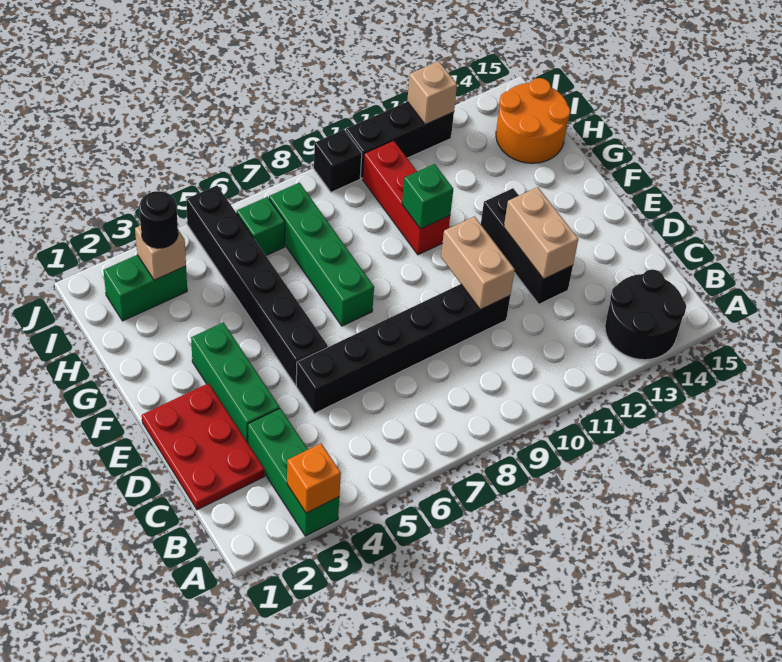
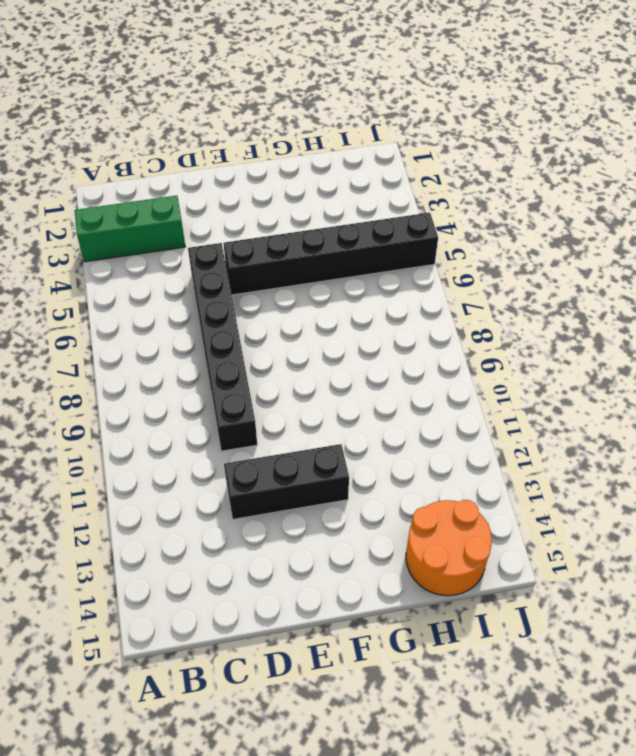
none -> black round brick A13:B14 level 1
none -> red plate C1:E2 level 1
none -> green brick D3:F3 level 1

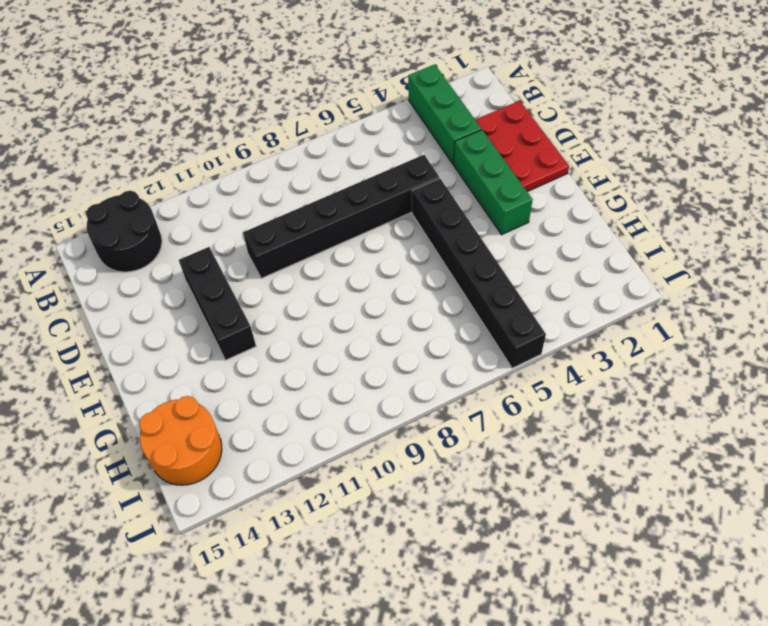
none -> green brick F7:I7 level 1
none -> red brick G10:I10 level 1
none -> green brick I2:I3 level 1

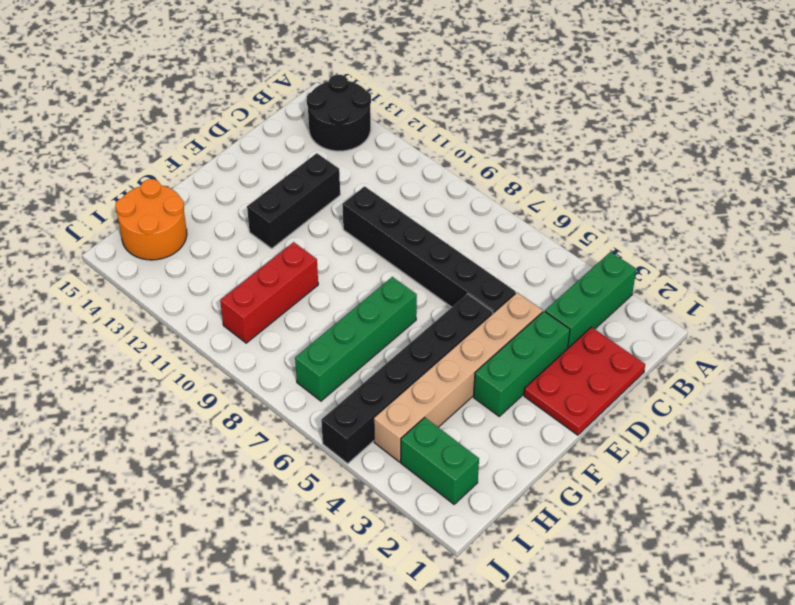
tan brick D4:I4 level 1 -> none
none -> green brick I6 level 1
none -> black brick J9 level 1
none -> black brick J10:J12 level 1

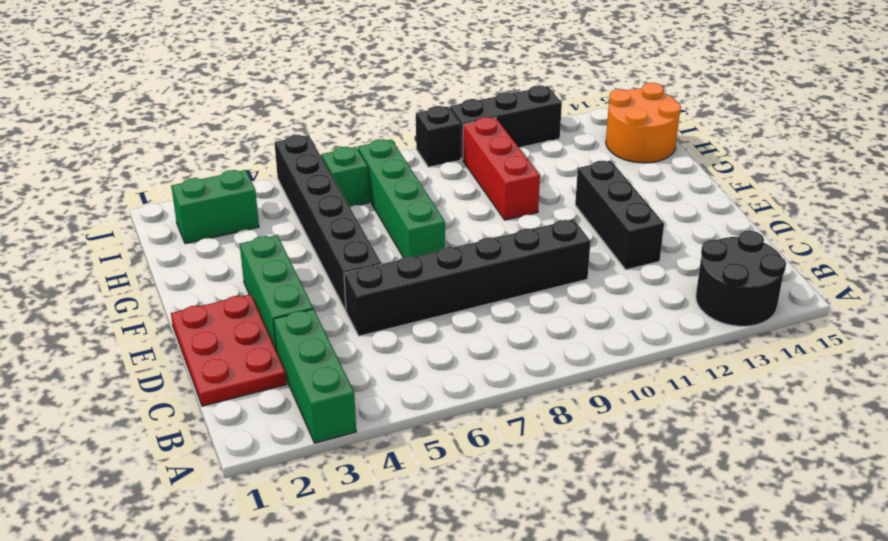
none -> orange brick A3 level 2
none -> tan brick D10:E10 level 2
none -> tan brick D12:E12 level 2

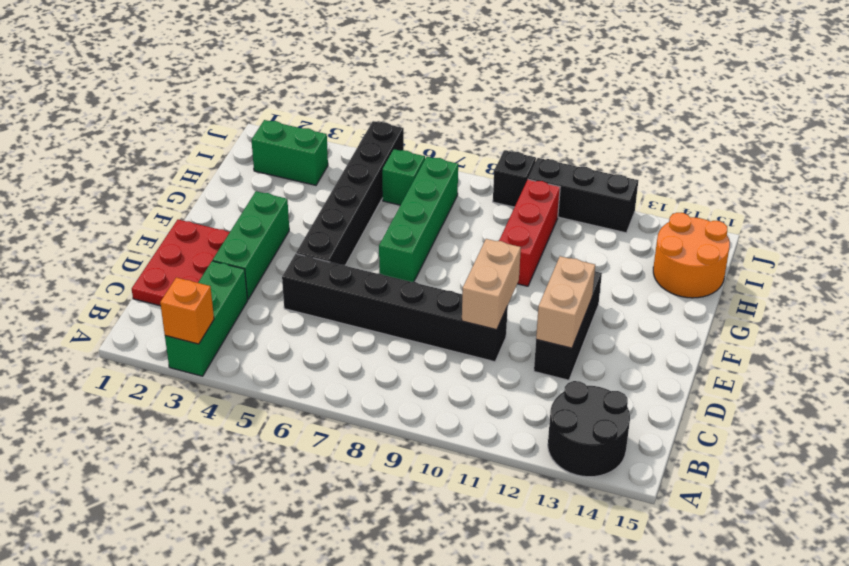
none -> green brick G10 level 2
none -> tan brick I3 level 2
none -> tan brick J12 level 2

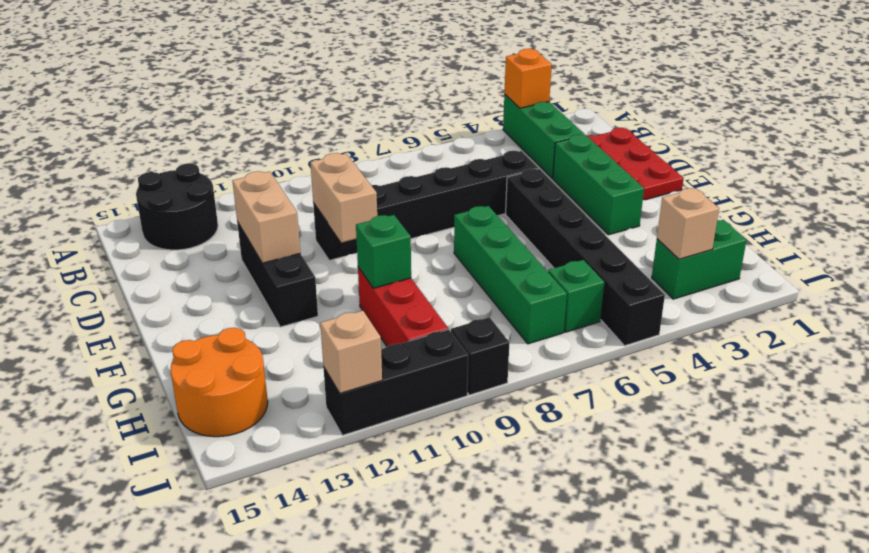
none -> black round brick I3 level 3

